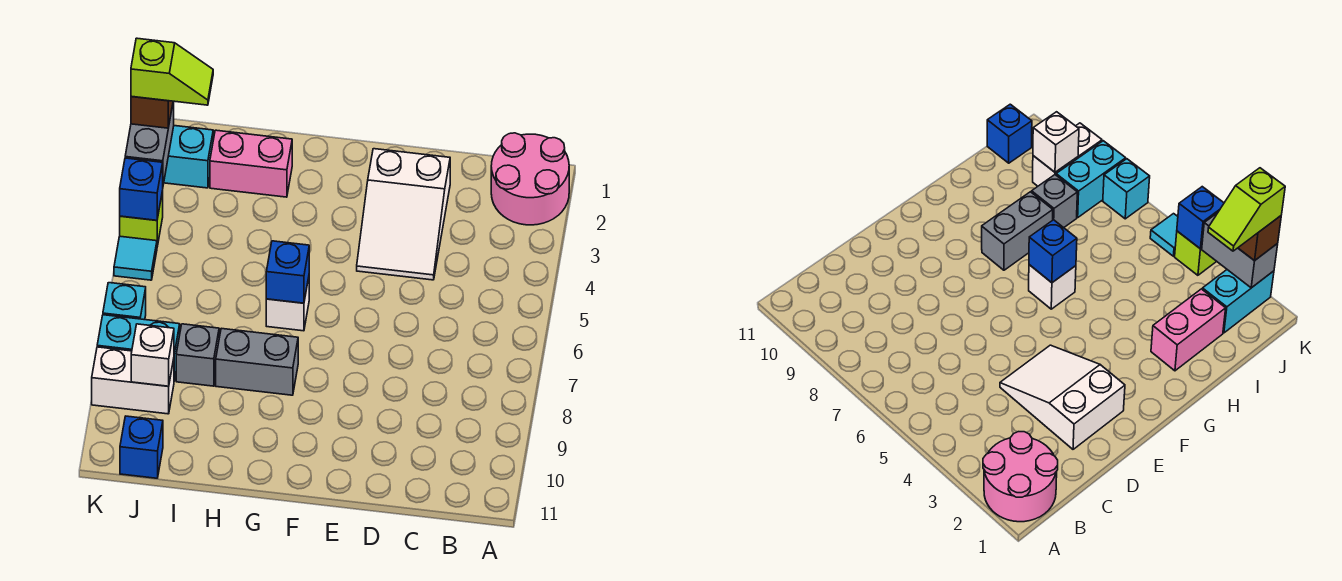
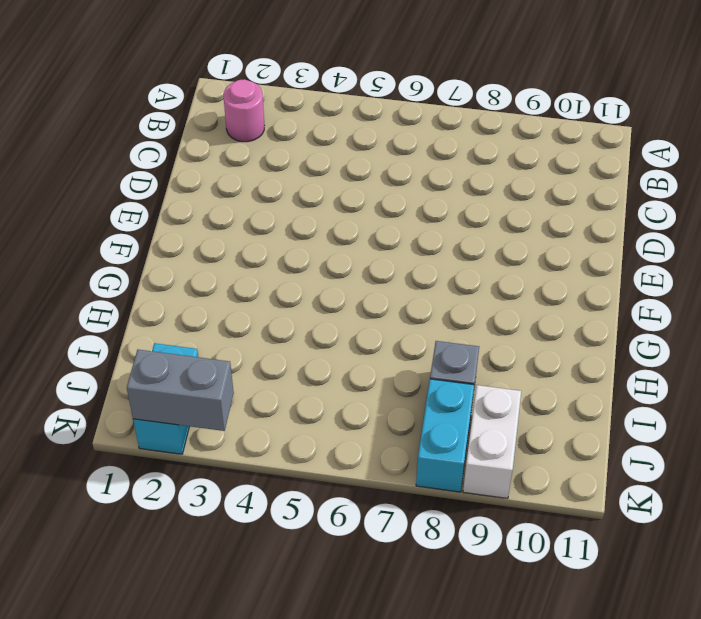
pink round brick B2 level 1 -> pink round brick A1:B2 level 1
none -> white slope D2:E4 level 1 top 2
none -> white brick G6 level 1
none -> grey brick G8:H8 level 1

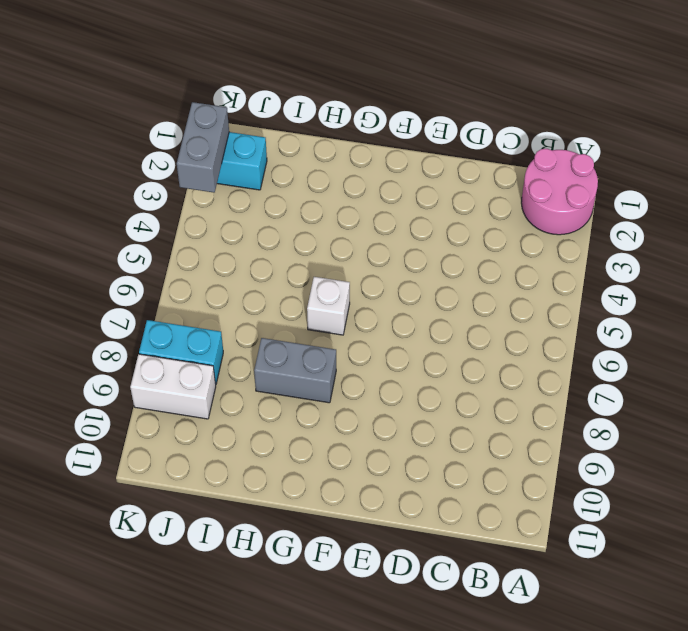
none -> white slope D2:E4 level 1 top 2
none -> pink brick H2:I2 level 1
none -> grey brick I8 level 1

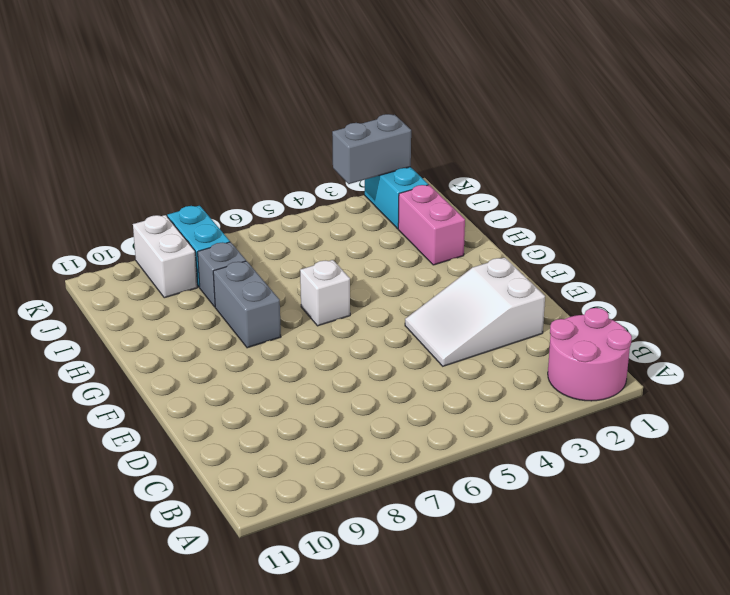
none -> blue brick J11 level 1
none -> lime brick K4 level 1
none -> cyan tile K5 level 1

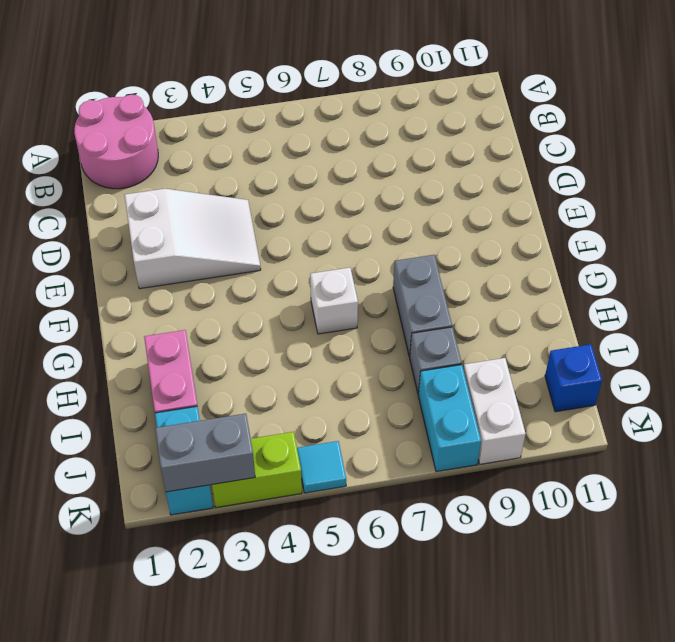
lime brick K3:K4 level 1 -> lime brick K4 level 1
none -> cyan brick K7 level 1
none -> blue brick G6 level 2
none -> white brick J9 level 2

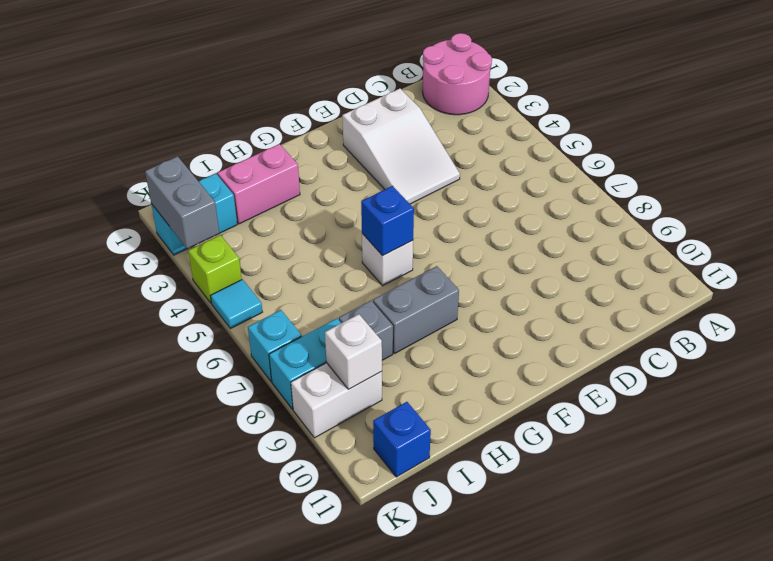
none -> blue brick K4 level 2
none -> brown brick K2 level 3
none -> lime slope J2:K2 level 4 top K

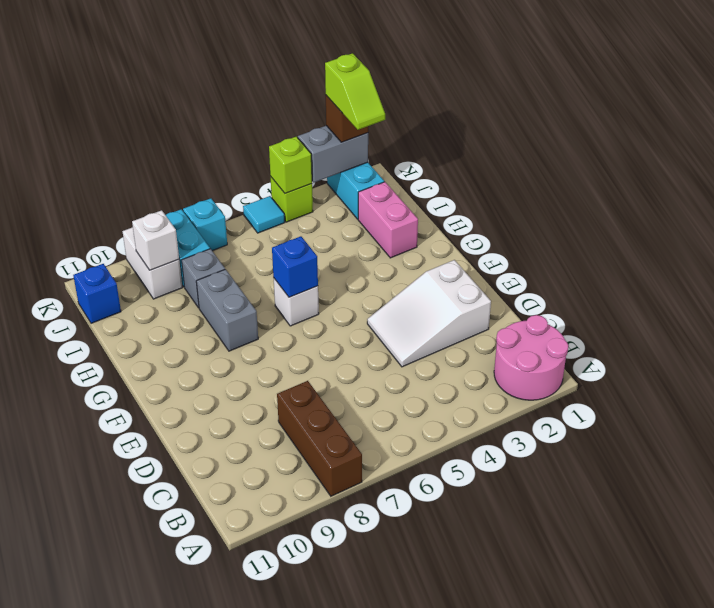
brown brick A8:C8 level 1 -> none
lime brick K4 level 2 -> blue brick K4 level 2

